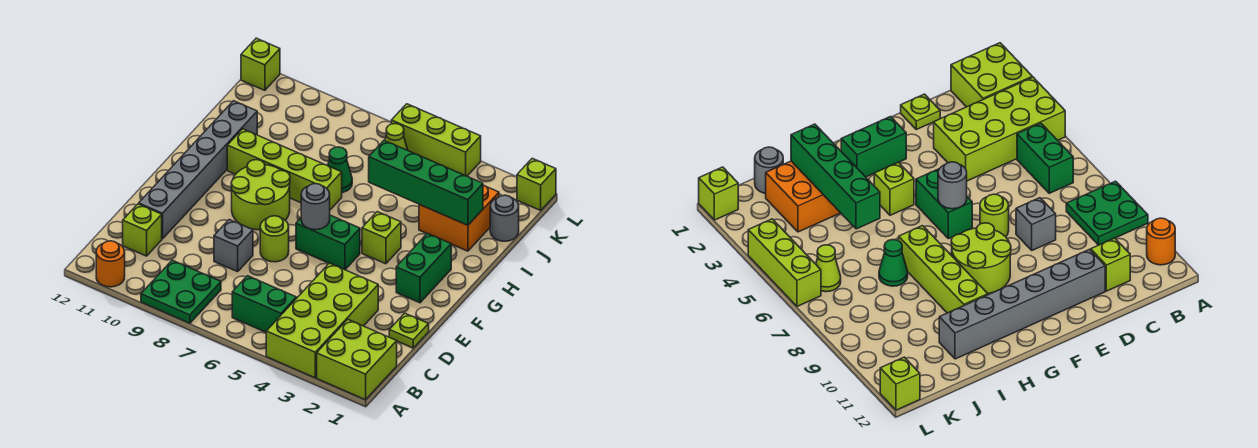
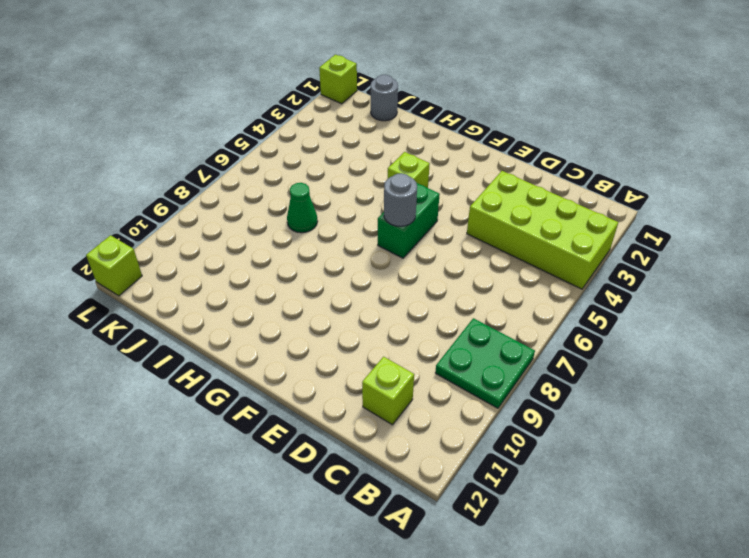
none -> lime brick A1:B2 level 1
none -> orange round brick A11 level 1
none -> green brick B5:B6 level 1

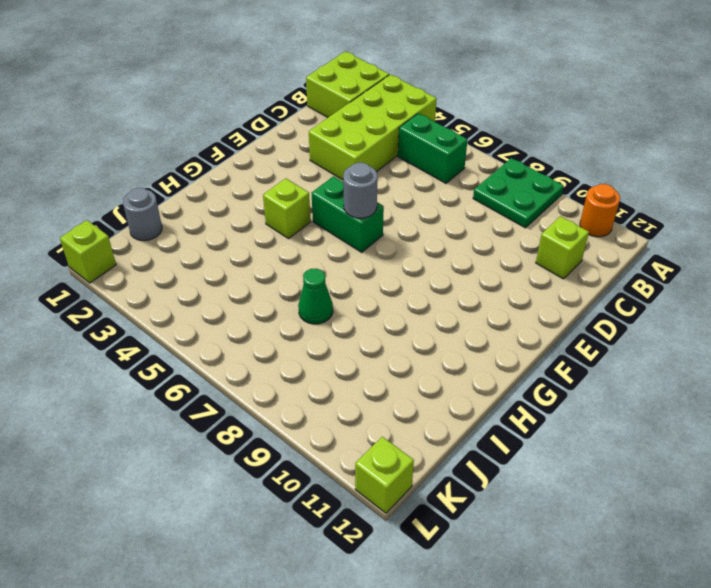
none -> lime plate D1 level 1
none -> grey brick D8 level 1
none -> grey brick D11:I11 level 1

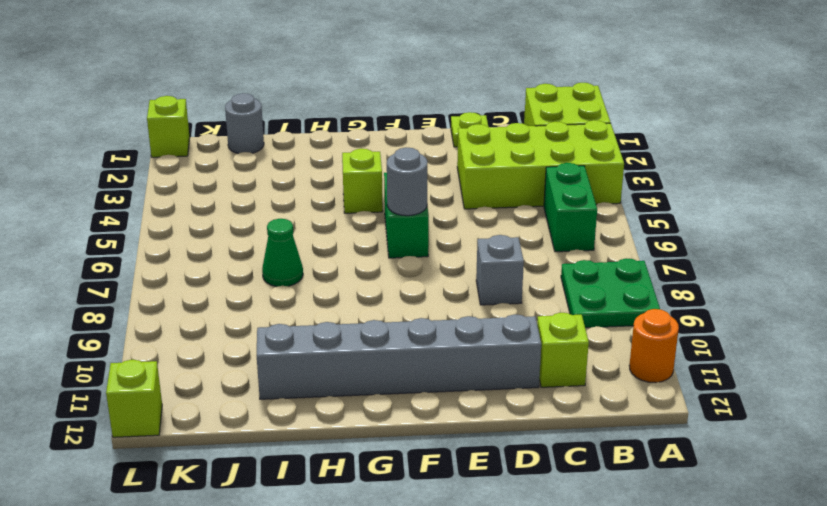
none -> lime round brick E7 level 1
none -> green brick F2:G2 level 1
none -> lime round brick F8:G9 level 1

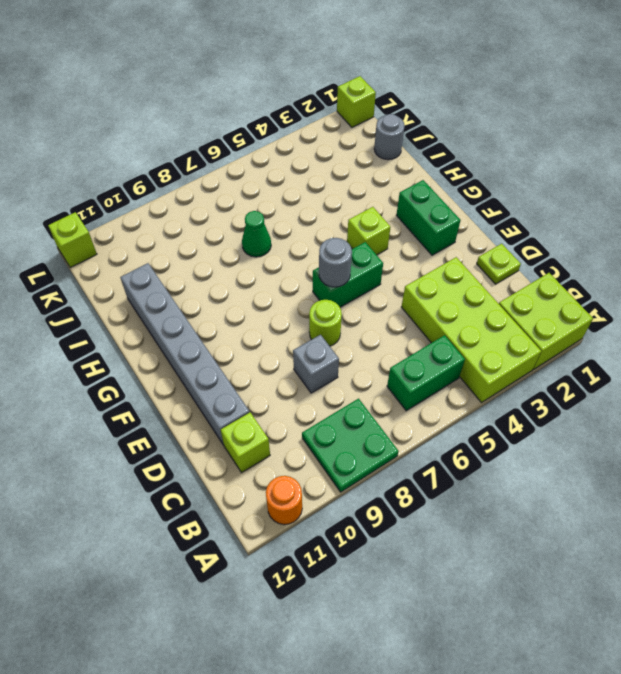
none -> lime round brick F8:G9 level 1
none -> lime brick H7:H10 level 1
none -> orange brick I2:J3 level 1

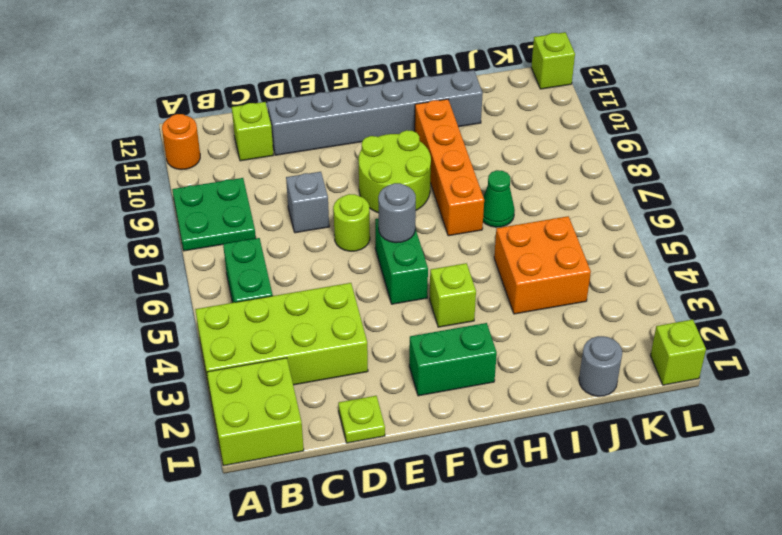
orange brick H7:H10 level 1 -> lime brick H7:H10 level 1
orange brick I4:J5 level 1 -> orange brick I2:J3 level 1
none -> lime cone K6 level 1
none -> lime brick L4:L6 level 1
none -> green brick I2:I5 level 2

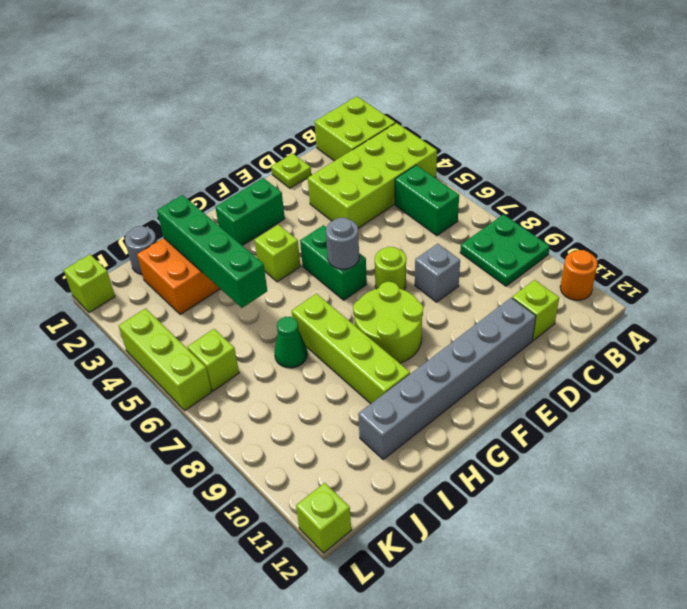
lime brick K6 level 1 -> lime cone K6 level 1

